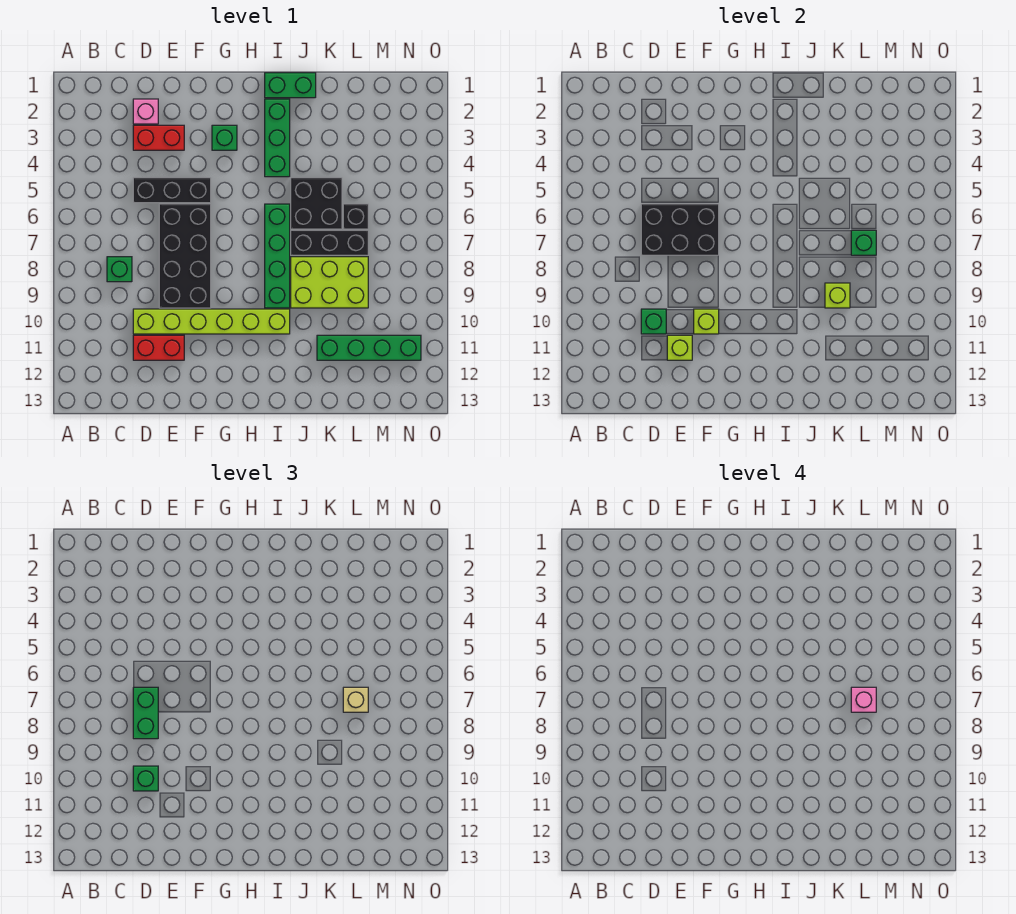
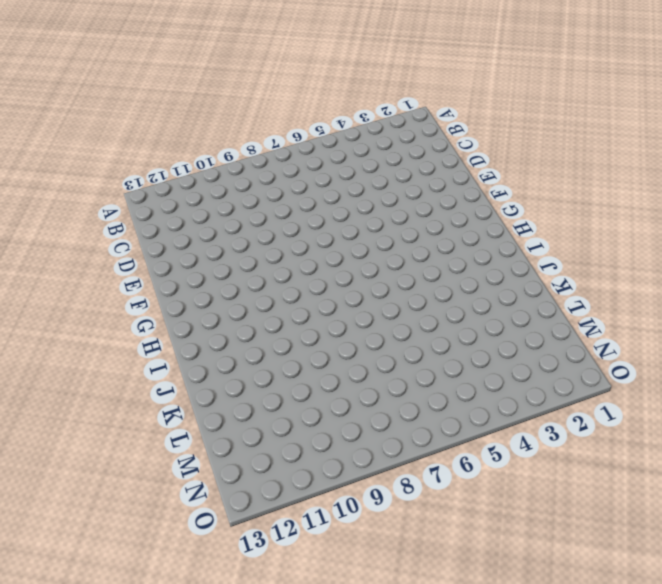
none -> green brick C8 level 1
none -> pink brick D2 level 1
none -> red brick D3:E3 level 1

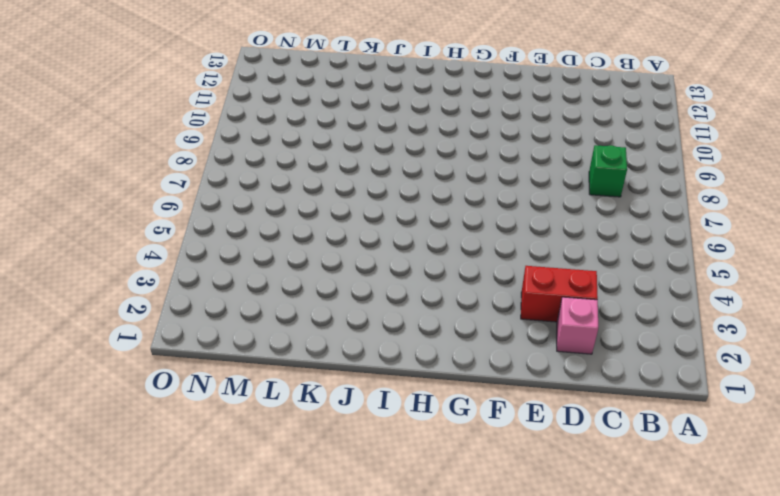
none -> black brick D5:F5 level 1
none -> lime brick D10:I10 level 1
none -> red brick D11:E11 level 1

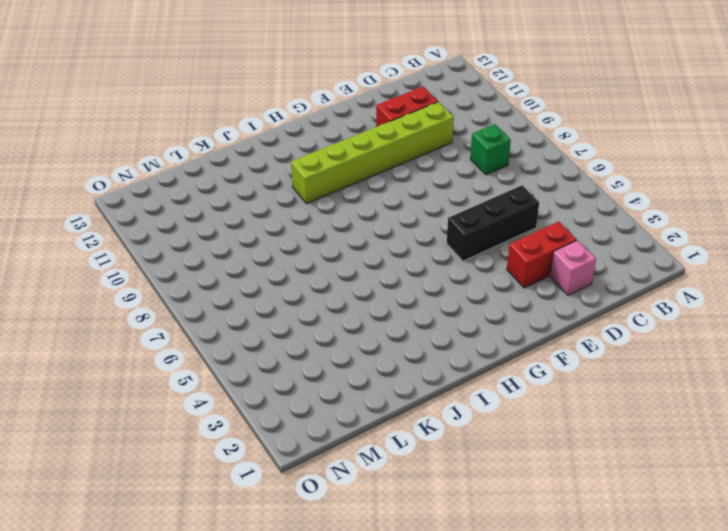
none -> black brick E6:F9 level 1
none -> green brick G3 level 1
none -> green brick I1:J1 level 1

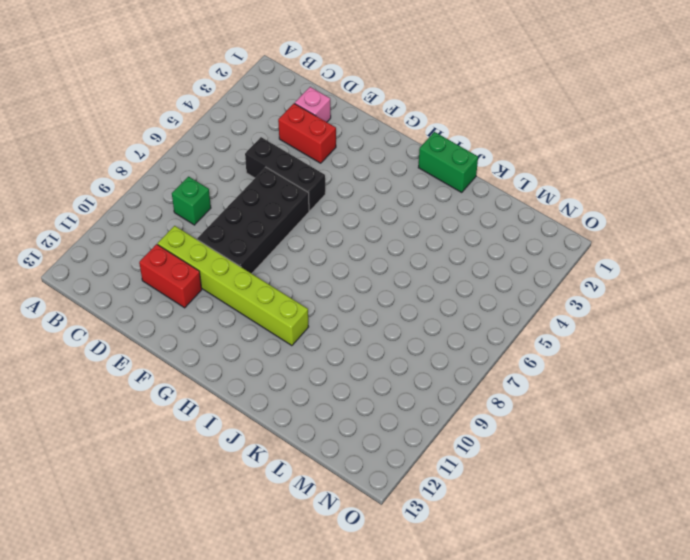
none -> green brick G3 level 1
none -> green brick I2:I4 level 1
none -> green brick I6:I9 level 1

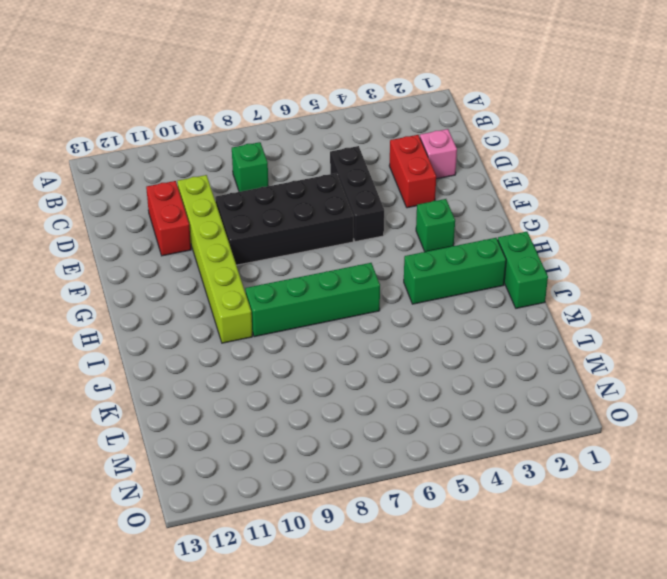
none -> black brick J5:K6 level 1
none -> black brick J7:L7 level 1
none -> lime brick J8:L9 level 1

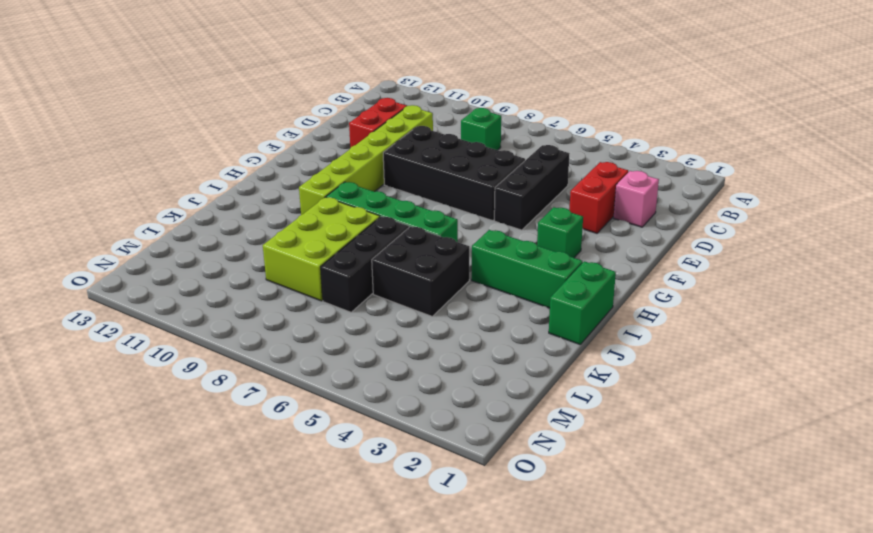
none -> green brick K11:N11 level 1
none -> black brick L6 level 1
none -> black brick D6:F7 level 2

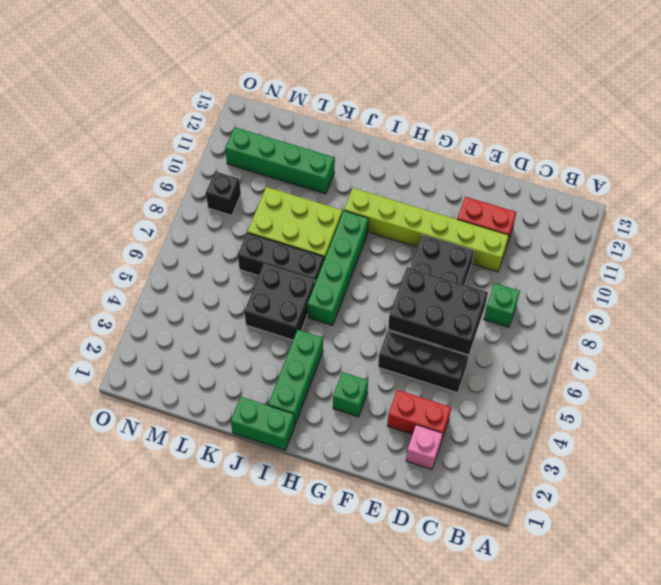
black brick N9 level 1 -> black brick L6 level 1
none -> green brick D10 level 2
none -> lime brick E11 level 2
none -> lime brick F10 level 2

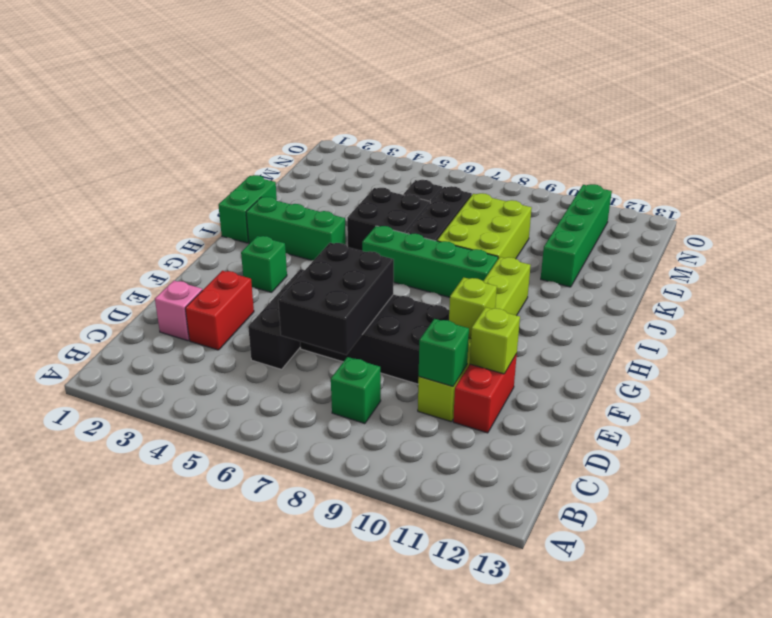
none -> lime brick K9 level 2
none -> green brick L7 level 2
none -> green brick D7:D8 level 3

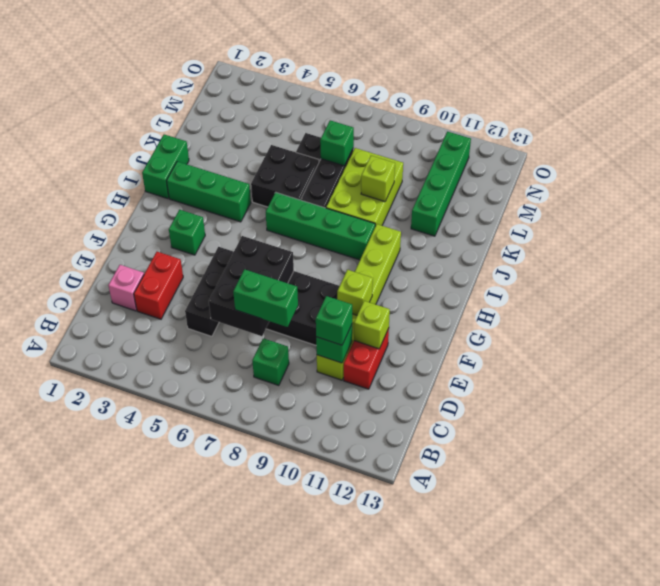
none -> tan brick L7 level 3
none -> pink brick L7 level 4

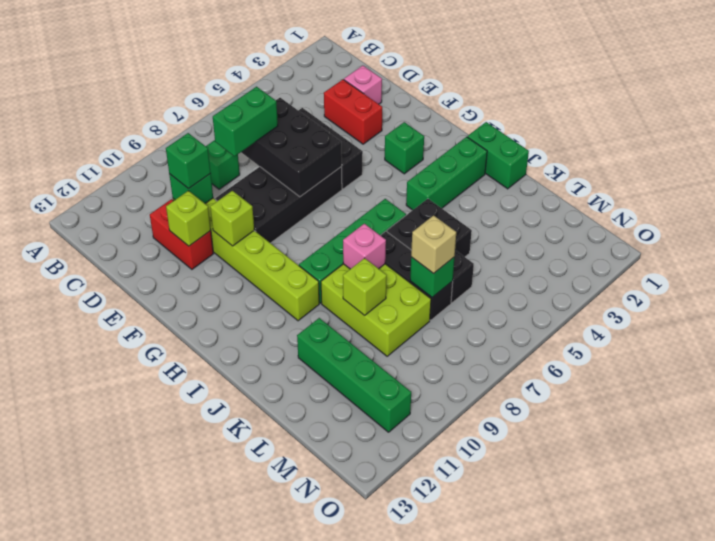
pink brick J8 level 2 -> pink brick L7 level 4

